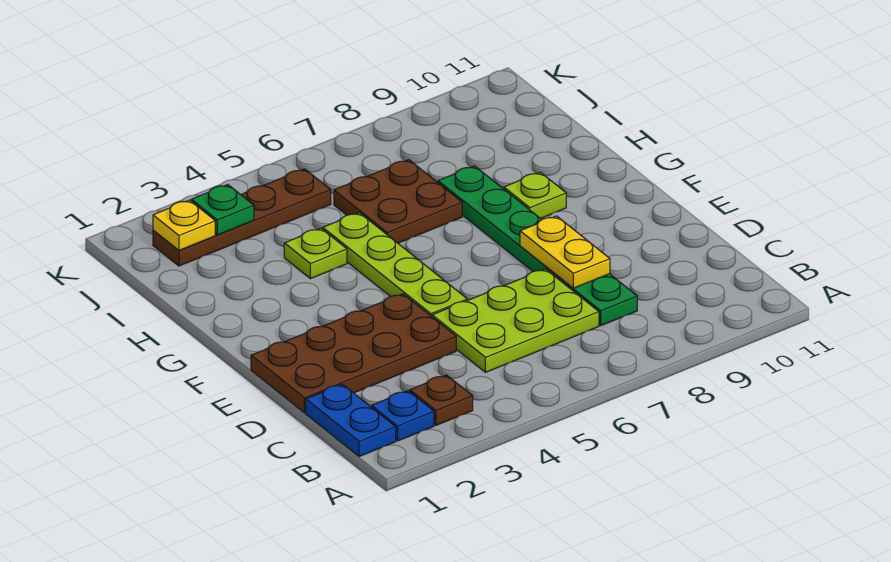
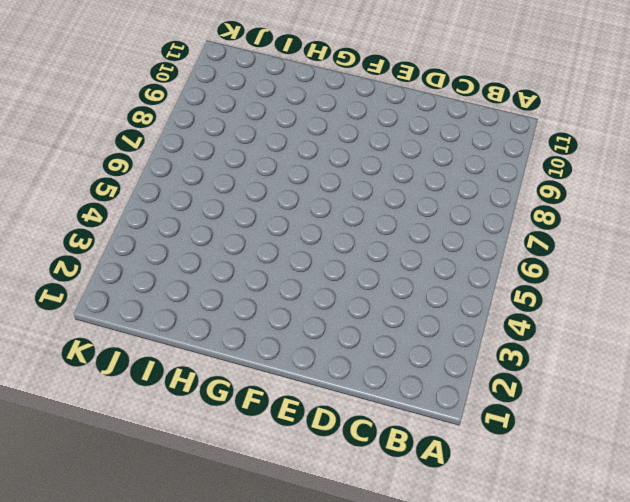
none -> blue plate B1:C1 level 1
none -> blue plate B2 level 1
none -> brown plate B3 level 1

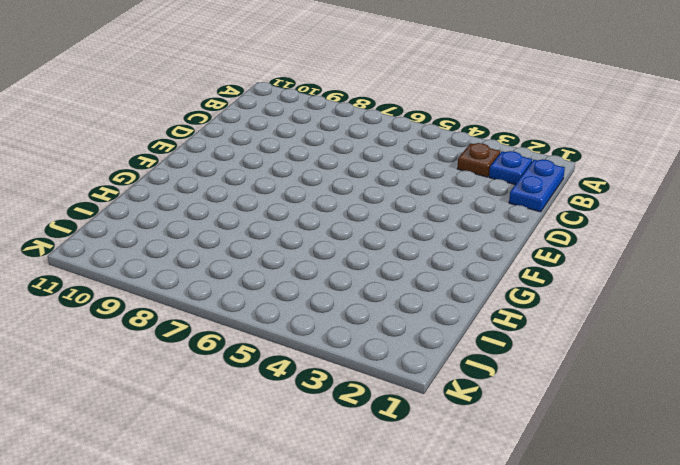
none -> lime plate C5:D7 level 1
none -> green plate C8:H8 level 1
none -> brown plate D1:E4 level 1

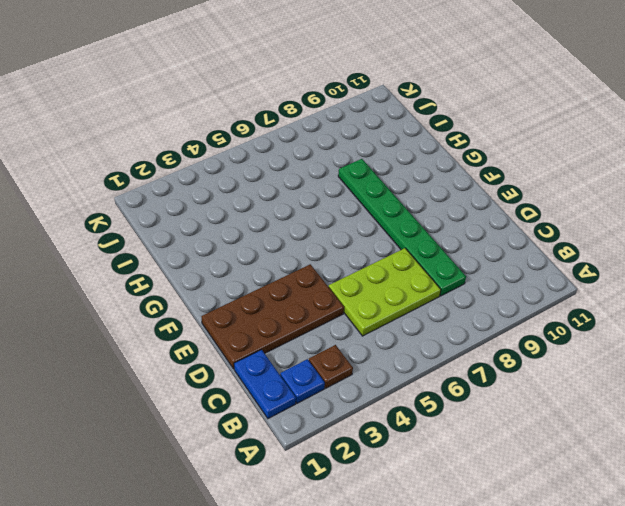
none -> lime plate E5:H5 level 1
none -> lime plate G9 level 1
none -> lime plate H4 level 1

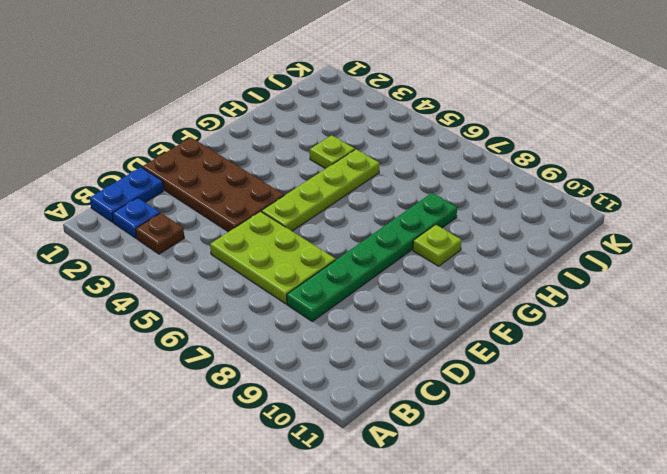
none -> brown plate H6:I7 level 1
none -> brown plate J2:J5 level 1
none -> yellow plate D8:E8 level 2

